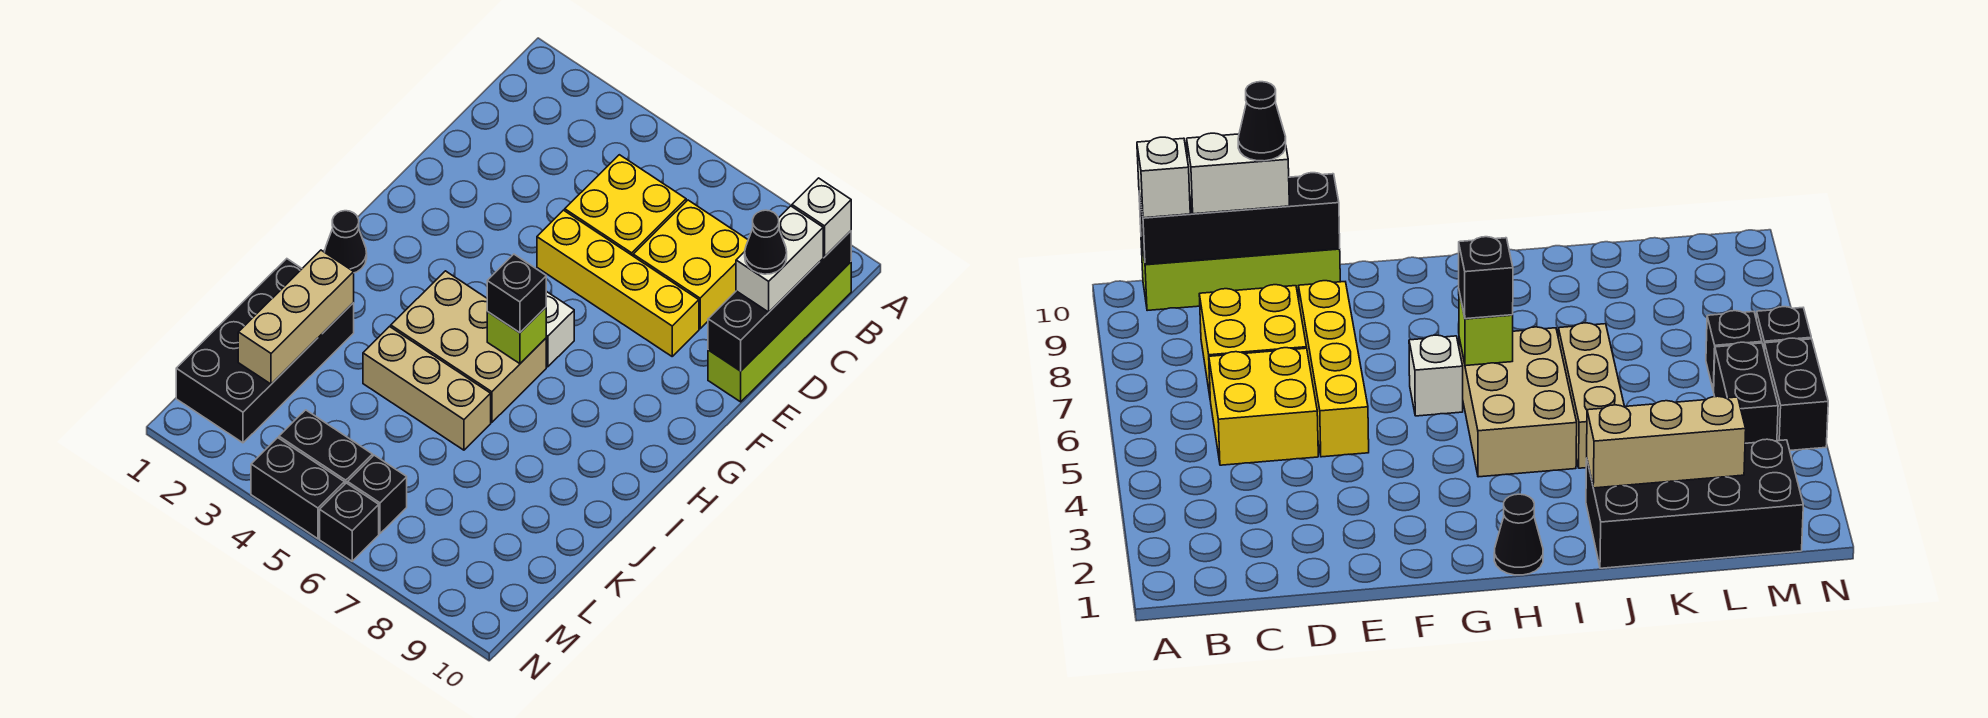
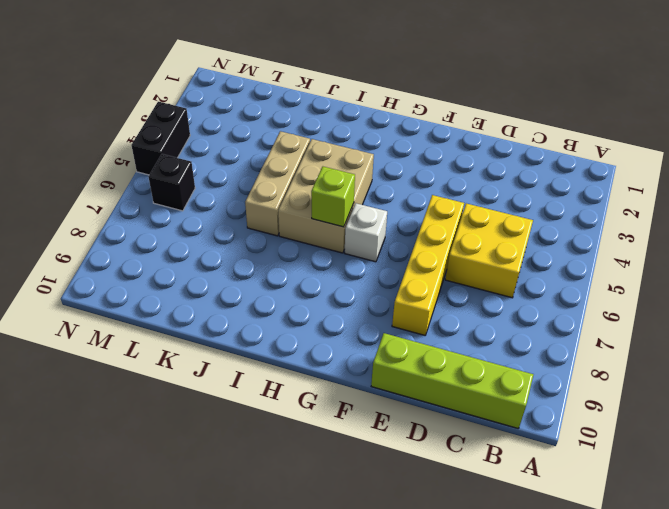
none -> yellow brick C7:D8 level 1
none -> black cone H1 level 1
none -> black brick J1:M2 level 1

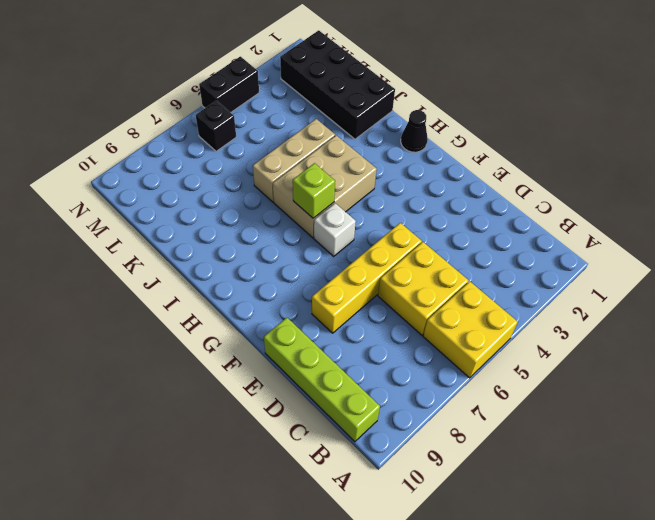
yellow brick A5:B6 level 1 -> yellow brick C7:D8 level 1
none -> black brick M4:M5 level 1
none -> black brick N6 level 1
none -> black brick B10:E10 level 2

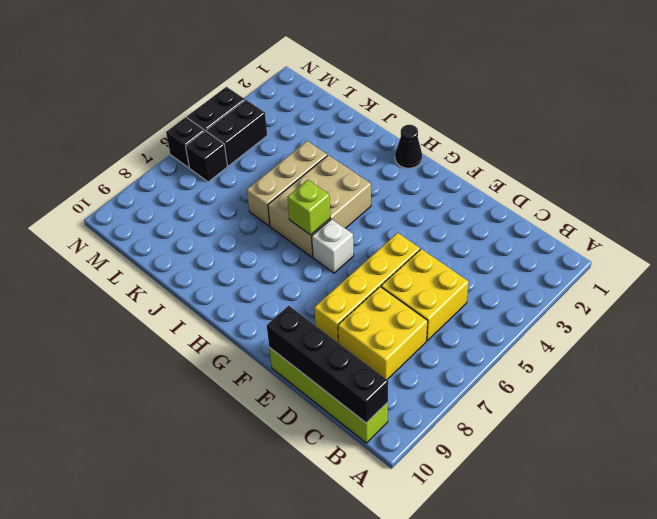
none -> black brick J1:M2 level 1
none -> tan brick J2:L2 level 2
none -> white brick B10 level 3

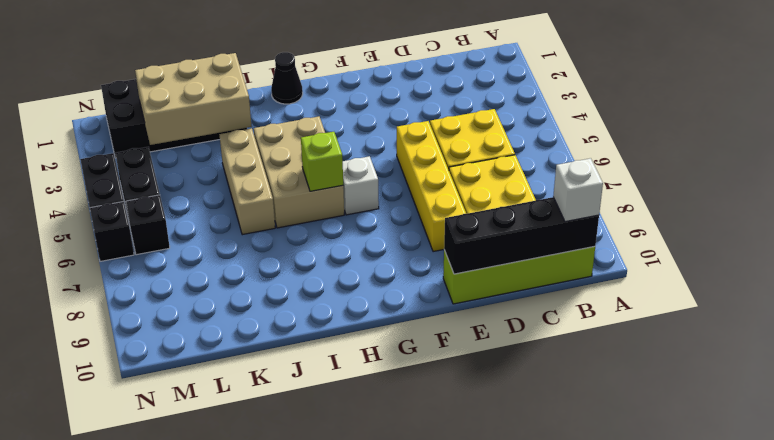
tan brick J2:L3 level 2 -> tan brick J2:L2 level 2
none -> white brick C10:D10 level 3
none -> black brick H6 level 3
none -> black cone D10 level 4

